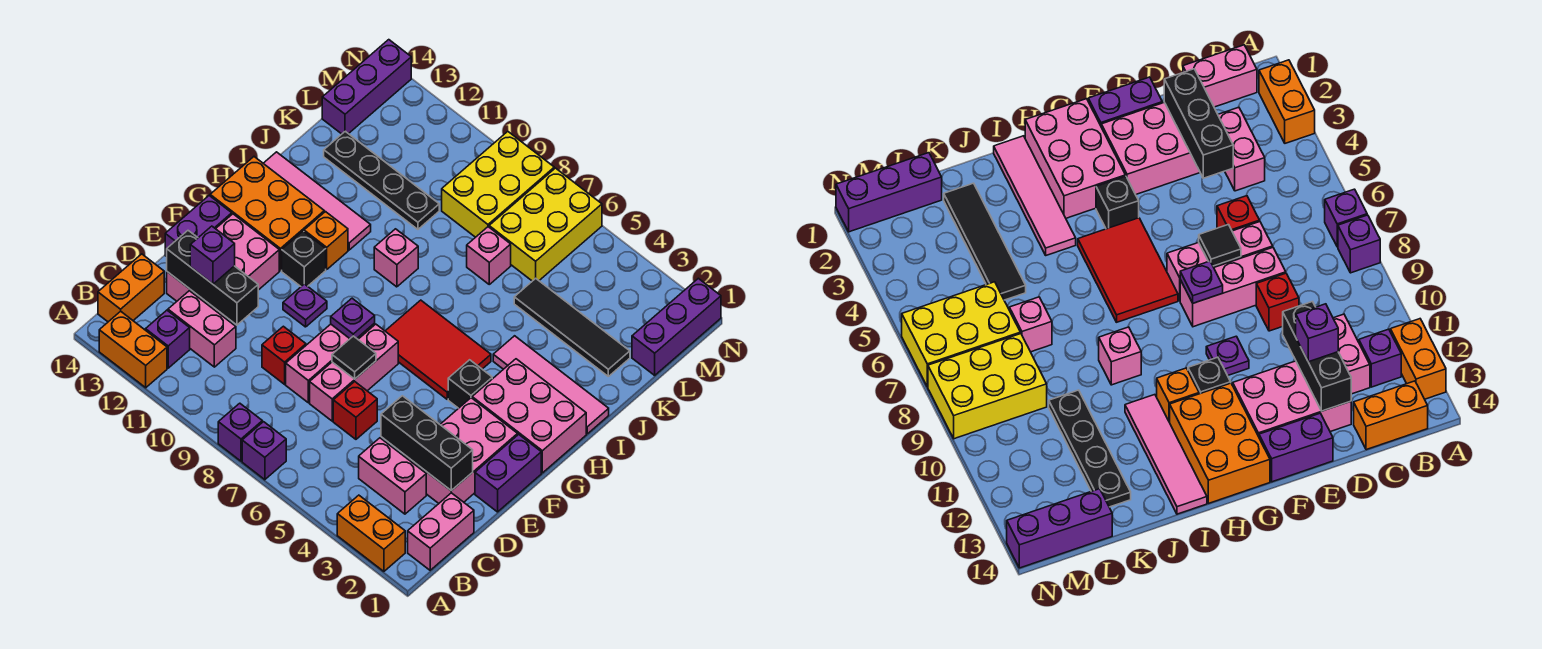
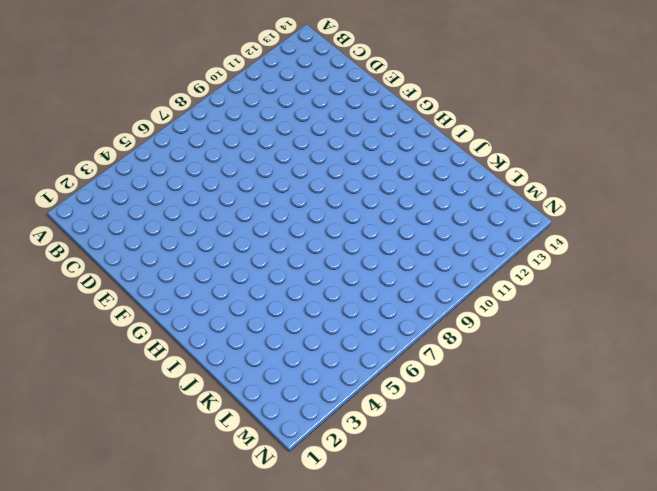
none -> orange brick A2:A3 level 1
none -> purple brick A7 level 1
none -> purple brick A8 level 1
none -> orange brick A12:A13 level 1

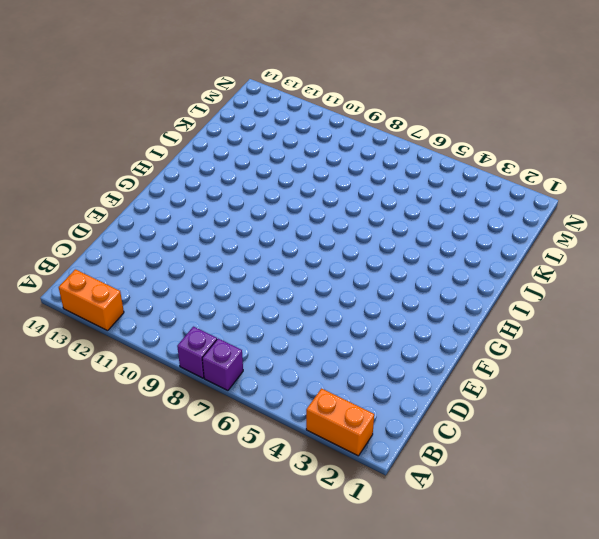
none -> pink brick B1:C1 level 1
none -> purple brick B12 level 1
none -> orange brick B14:C14 level 1
none -> pink brick C3:C4 level 1

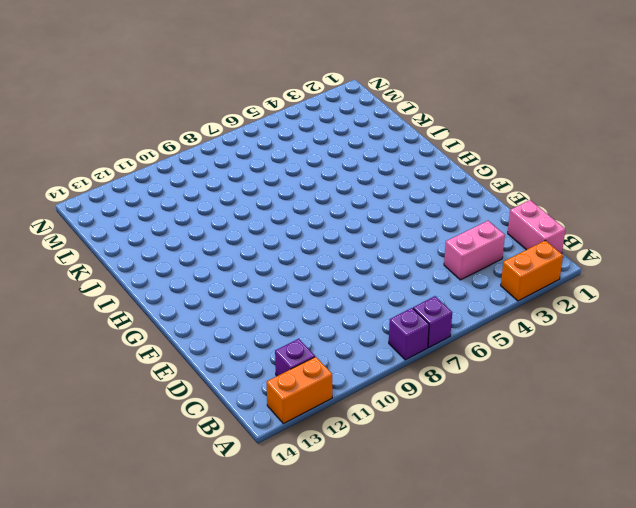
none -> orange brick B14:C14 level 1
none -> pink brick C11:C12 level 1
none -> pink brick D2:F3 level 1
none -> red brick D6 level 1

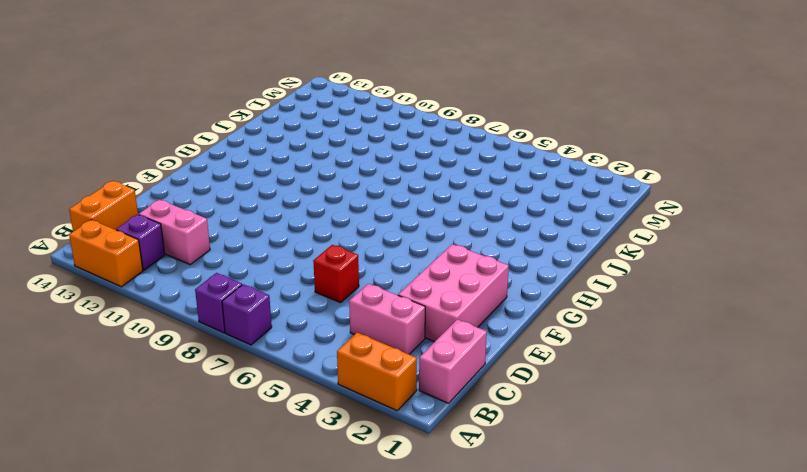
none -> pink brick D7:F7 level 1
none -> pink brick D8:F8 level 1
none -> red brick D9 level 1
none -> pink brick D12:F13 level 1

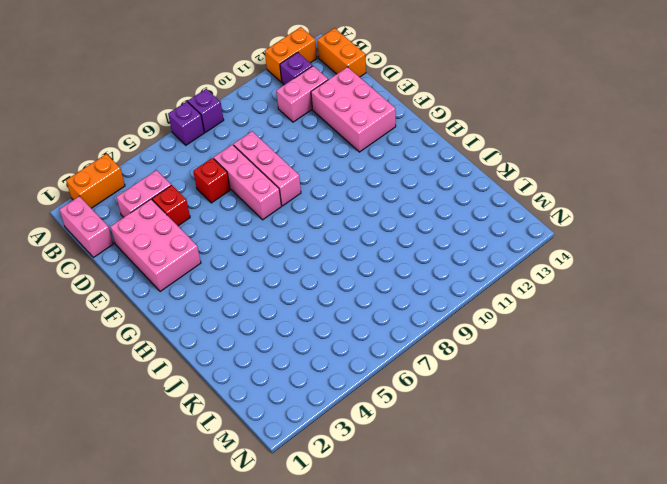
red brick D4 level 1 -> red brick D9 level 1
none -> purple brick E1:F1 level 1
none -> purple brick E14:F14 level 1
none -> purple plate F10 level 1
none -> pink brick G1:H3 level 1

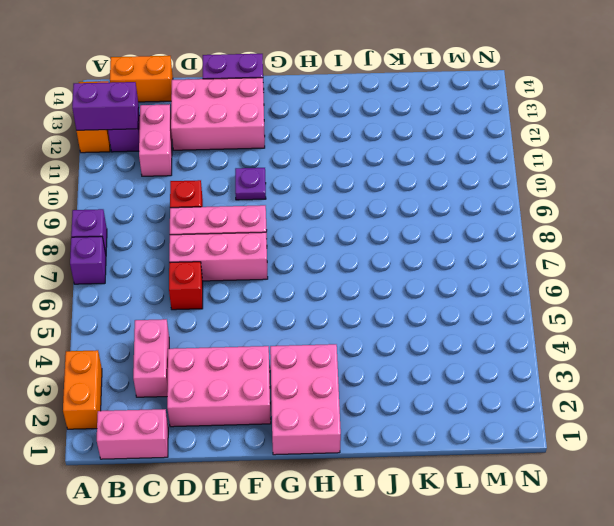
purple brick A12:B12 level 2 -> purple brick E1:F1 level 1
none -> black brick G4 level 1
none -> red tile G5:H7 level 1
none -> black brick G11 level 1
none -> orange brick G12:H14 level 1

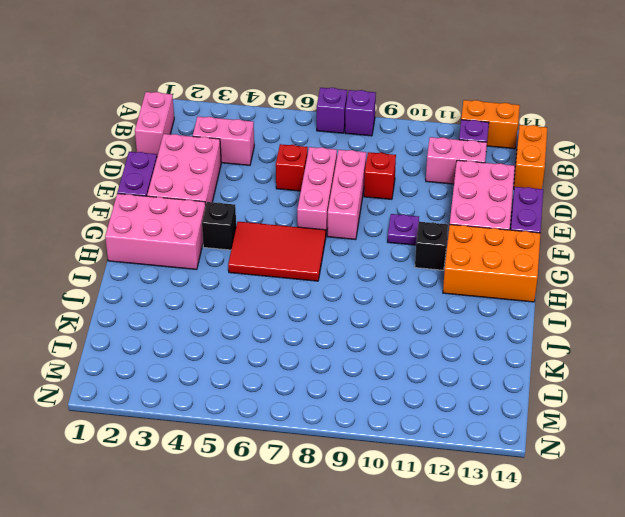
none -> orange brick A2:A3 level 1
none -> orange brick H11 level 1
none -> pink tile I1:I4 level 1
none -> pink brick I9 level 1

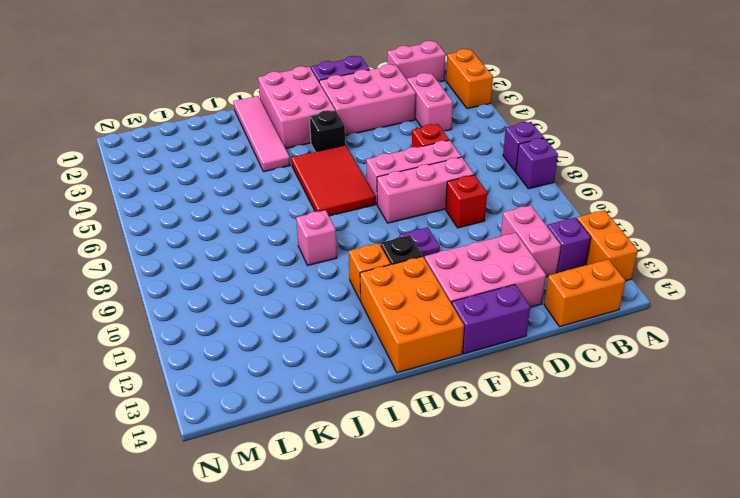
none -> pink tile I11:I14 level 1
none -> black tile K2:K5 level 1
none -> pink brick K7 level 1
none -> black plate K10:K13 level 1

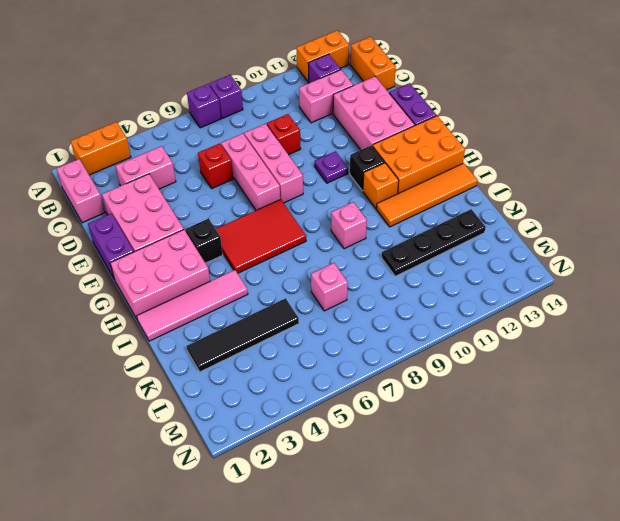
orange tile I11:I14 level 1 -> pink tile I11:I14 level 1
none -> purple brick L1:N1 level 1
none -> yellow brick L6:N7 level 1
none -> yellow brick L8:N9 level 1
none -> purple brick L14:N14 level 1

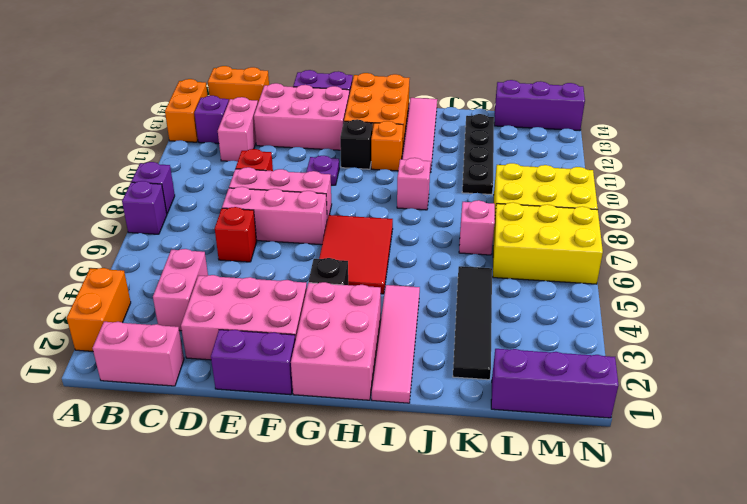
none -> black brick D2:D4 level 2
none -> black brick D11:D13 level 2
none -> black tile E7 level 2
none -> purple plate F8 level 2

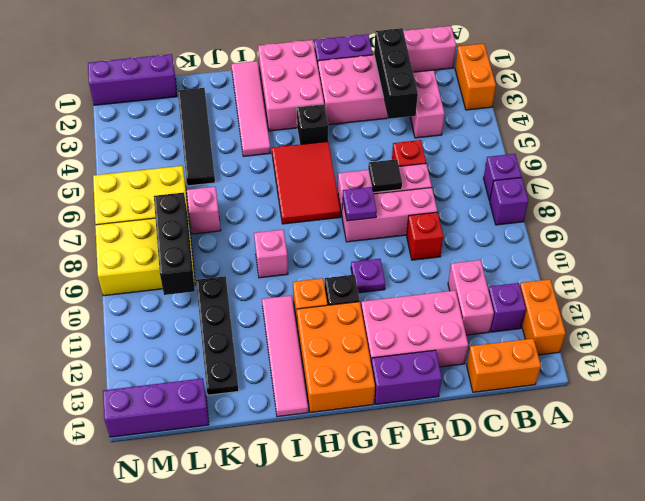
black brick L8:L10 level 2 -> black brick D11:D13 level 2
none -> purple brick D12 level 3

